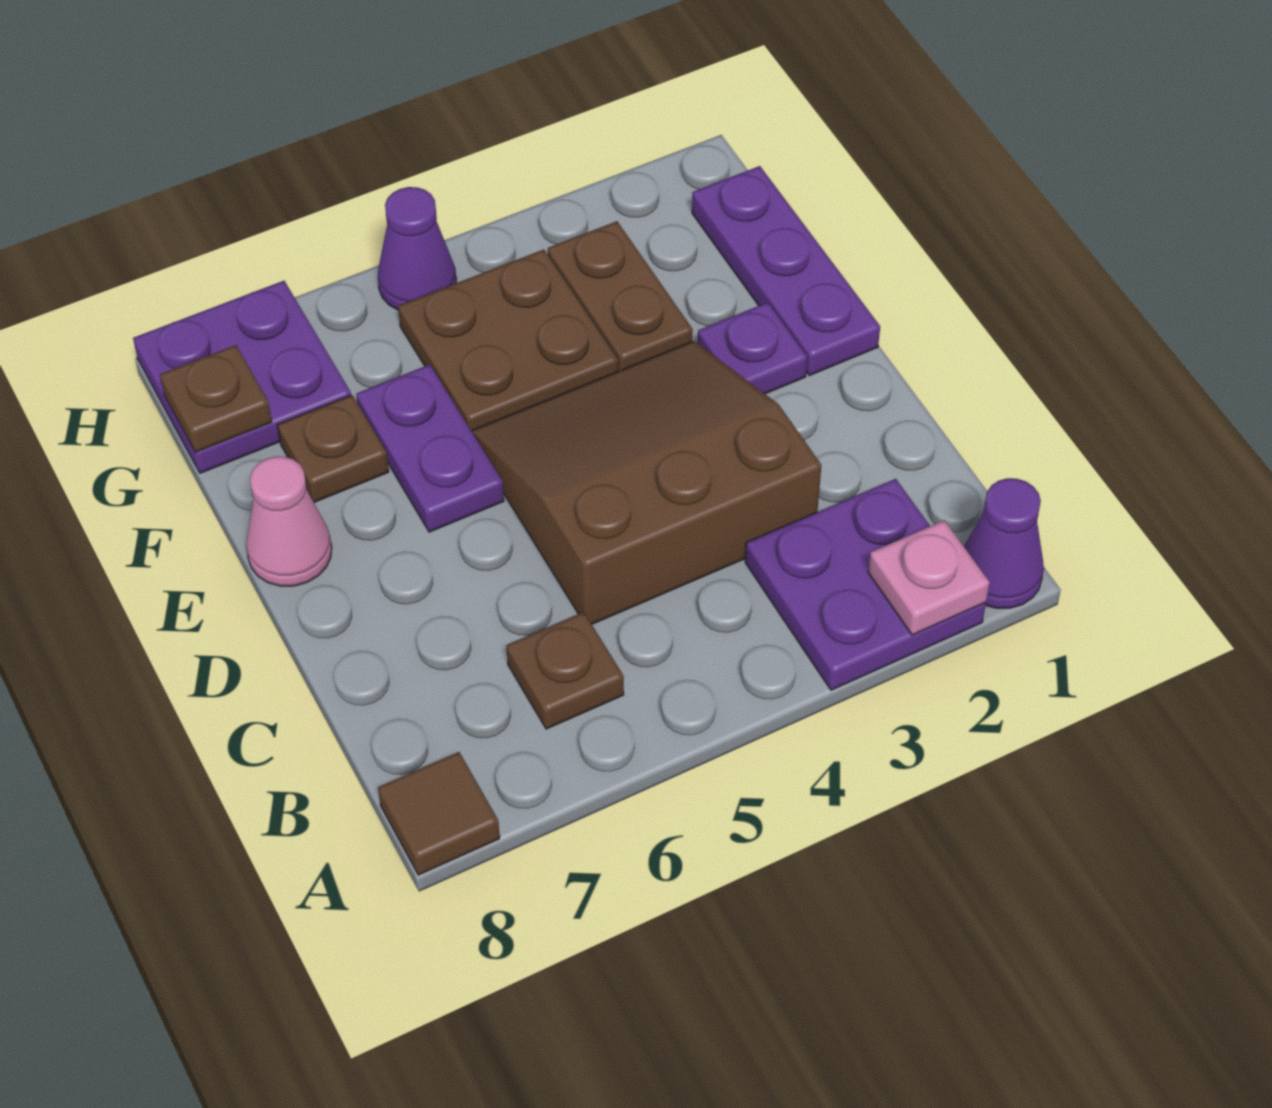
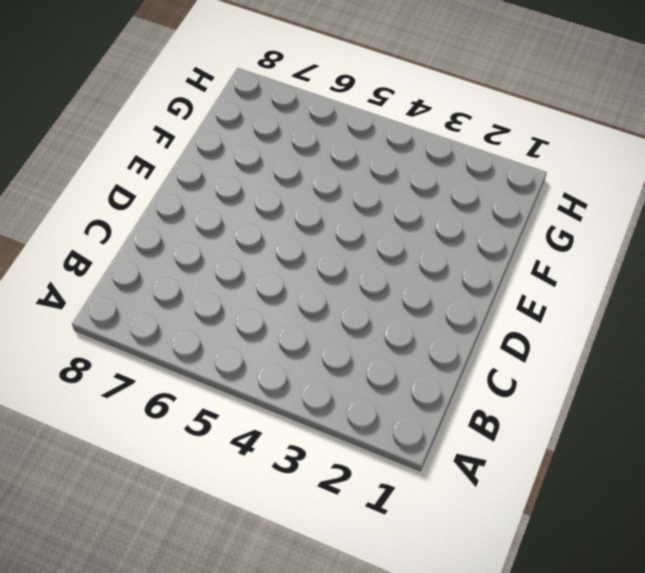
none -> purple cone A1 level 1
none -> purple plate A2:B3 level 1
none -> brown tile A8 level 1

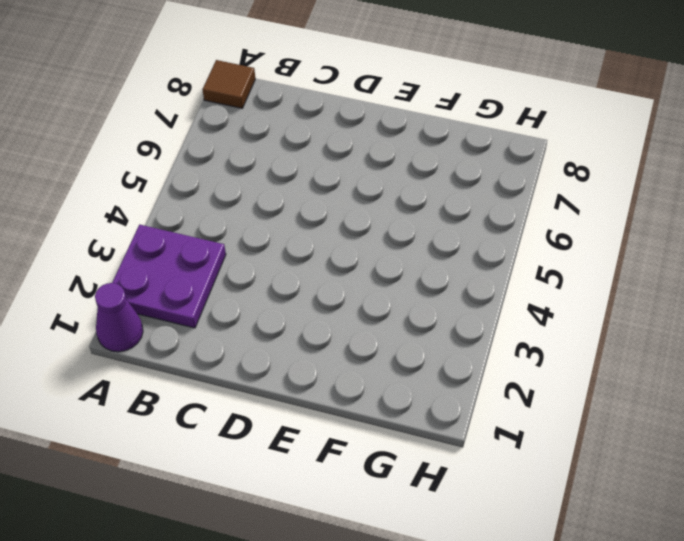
none -> brown plate B6 level 1
none -> brown slope C3:E5 level 1 top C
none -> purple plate E1:G1 level 1

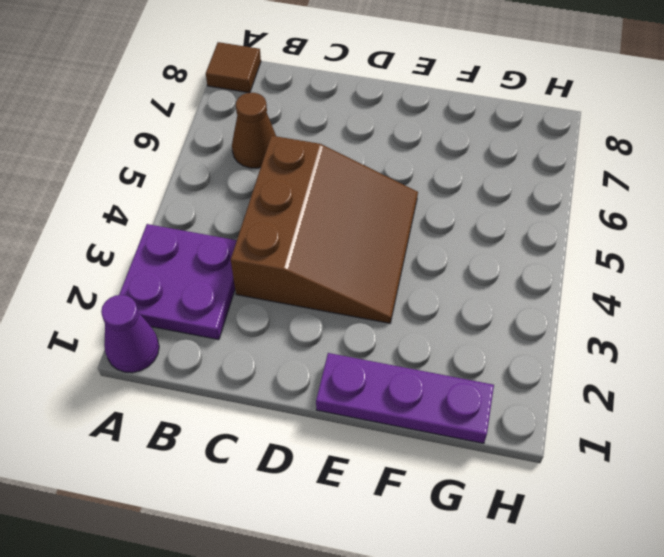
brown cone B6 level 1 -> brown plate B6 level 1
none -> purple plate E2 level 1
none -> purple plate E6:F6 level 1
none -> pink cone E8 level 1

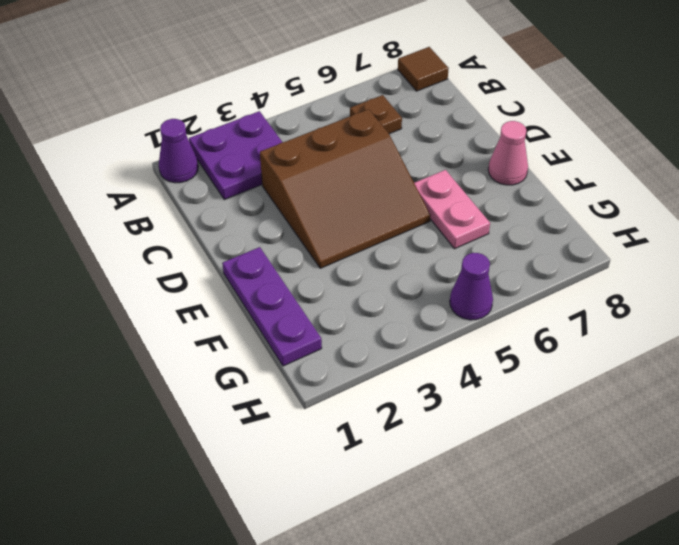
pink plate E6:F6 level 1 -> purple plate E6:F6 level 1
none -> purple plate E2 level 1
none -> brown plate F3:G3 level 1
none -> brown plate F4:G5 level 1

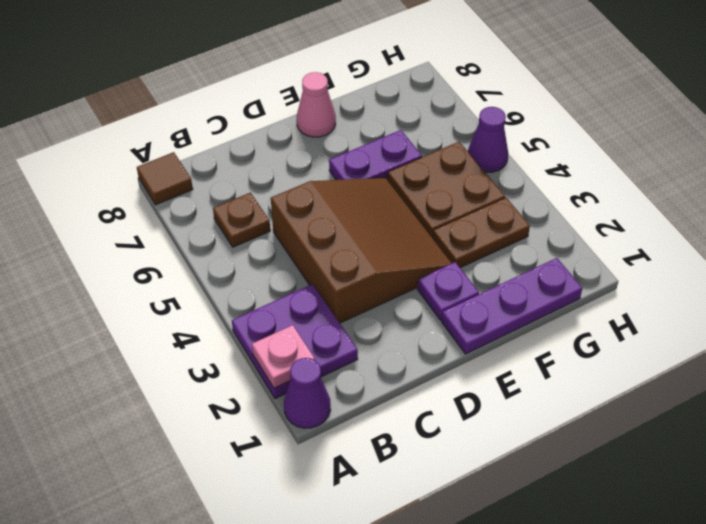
none -> brown plate F7 level 1
none -> purple plate G7:H8 level 1
none -> brown plate G8 level 2

